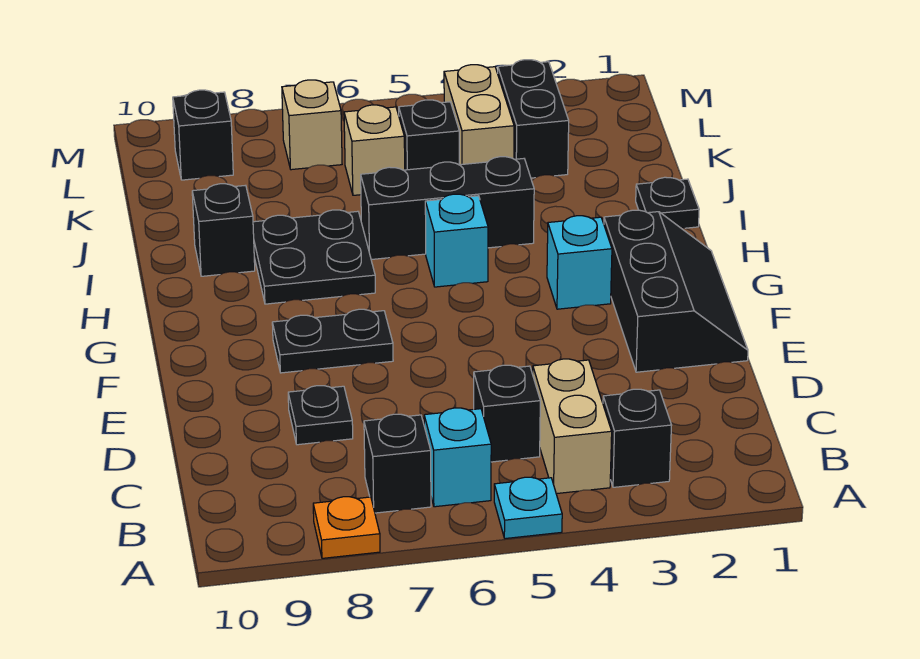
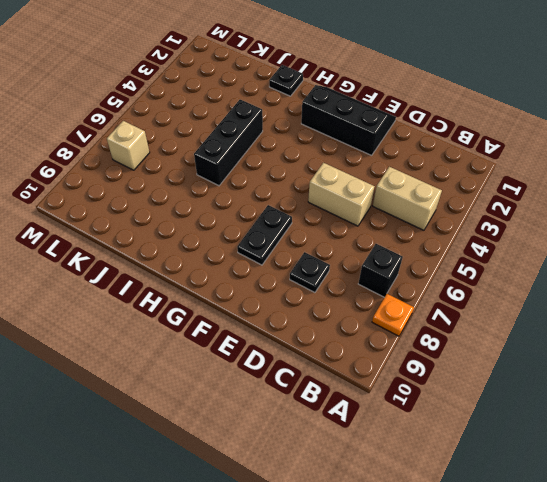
tan brick D5:E5 level 1 -> tan brick K4:L4 level 1
none -> cyan plate A5 level 1
none -> black brick B3 level 1
none -> cyan brick B6 level 1

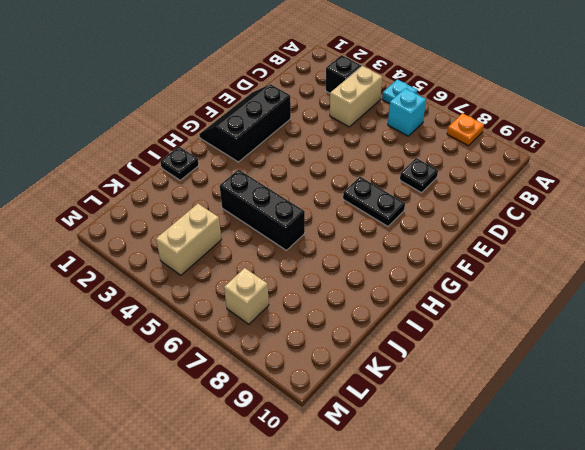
none -> black brick B7 level 1
none -> black brick C5 level 1
none -> cyan brick G3 level 1

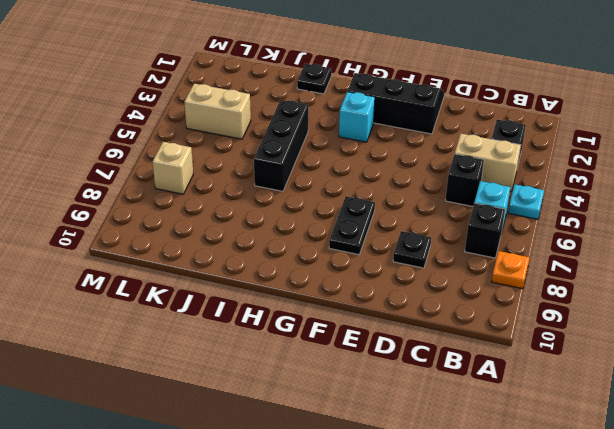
none -> cyan brick H5 level 1
none -> black plate H7:I8 level 1
none -> black brick I9 level 1

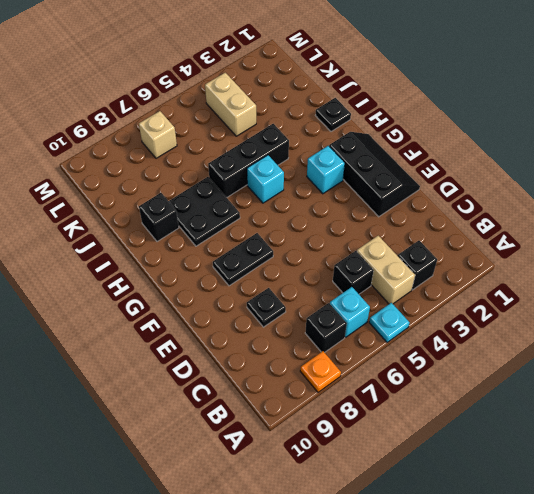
none -> black brick K3:L3 level 1
none -> black brick K5 level 1
none -> tan brick K6 level 1

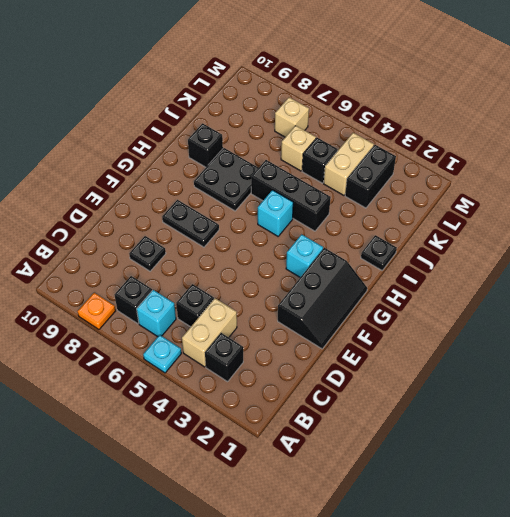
none -> black brick L9 level 1

